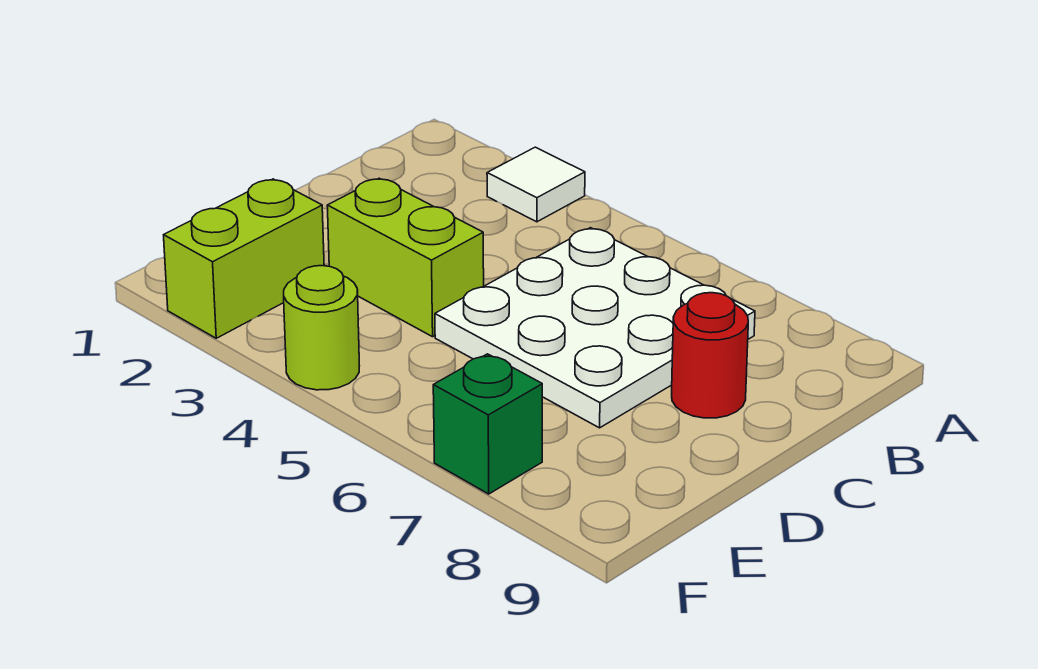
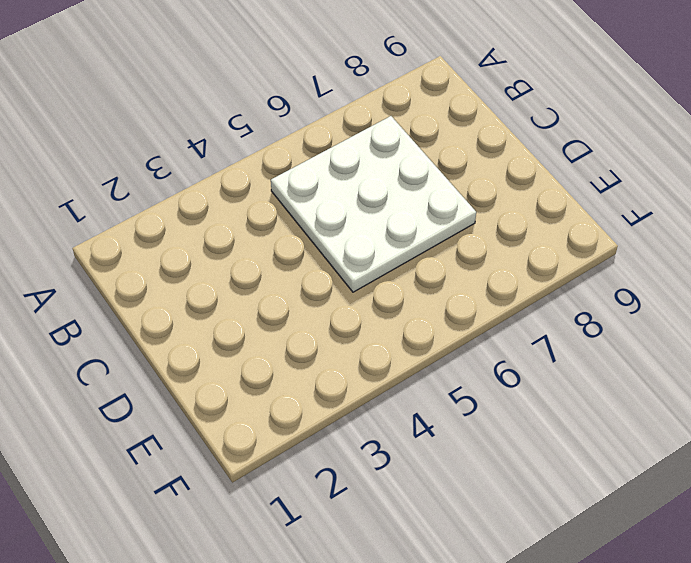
none -> white tile A3 level 1
none -> red round brick C8 level 1

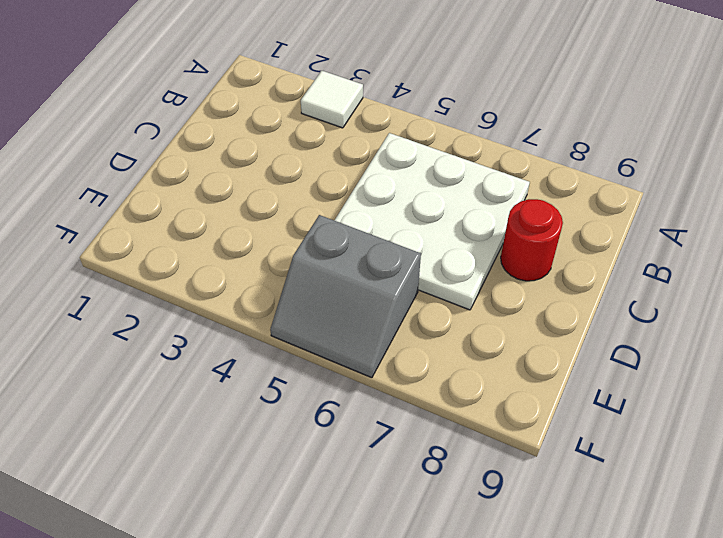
grey slope E5:F6 level 1 top E -> none
none -> lime brick D3:D4 level 1
none -> lime brick E2:F2 level 1

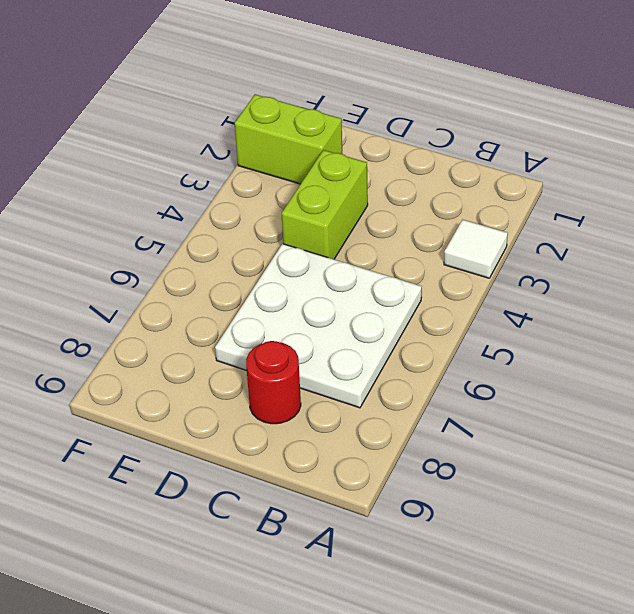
none -> lime round brick F4 level 1
none -> green brick F7 level 1

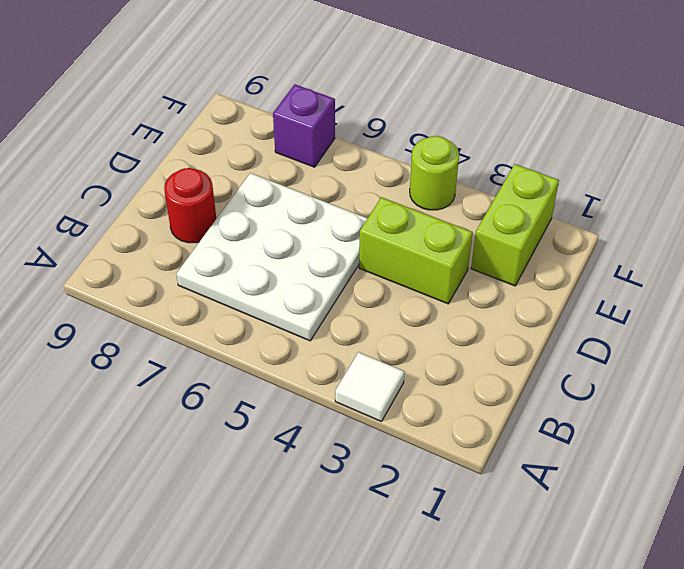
purple brick F7 level 1 -> green brick F7 level 1

